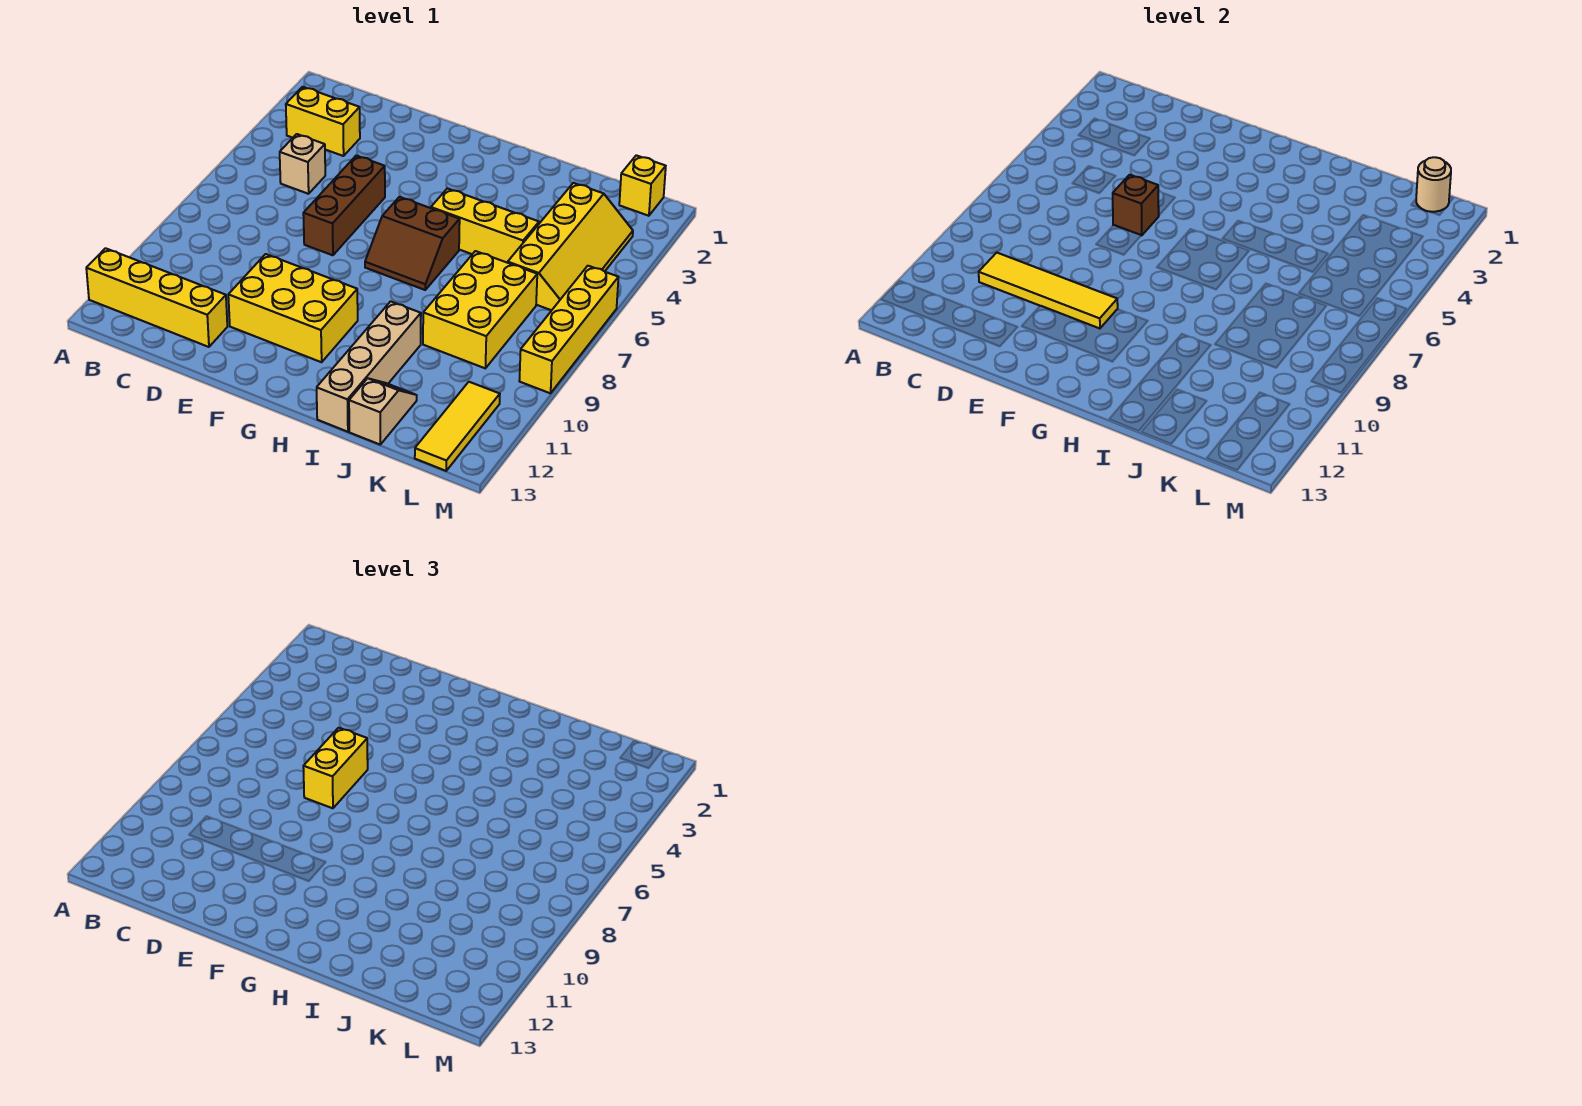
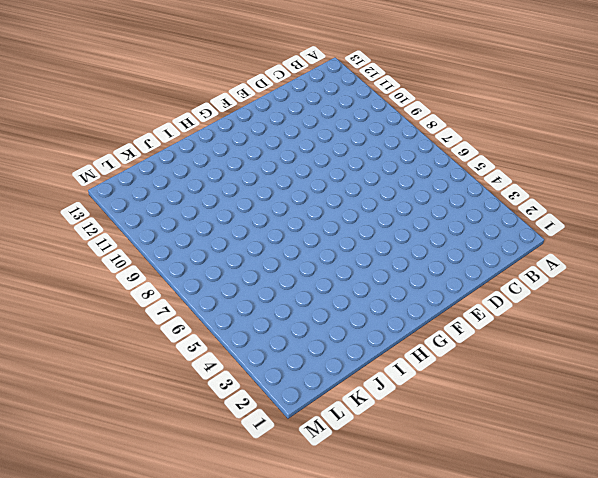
none -> yellow brick A12:D12 level 1
none -> yellow brick B3:C3 level 1
none -> tan brick C5 level 1

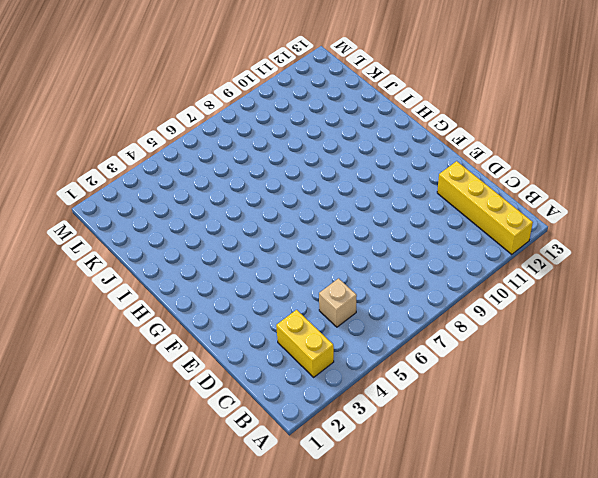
none -> brown brick E5:E7 level 1
none -> yellow brick E10:G11 level 1
none -> brown slope G6:H7 level 1 top 6

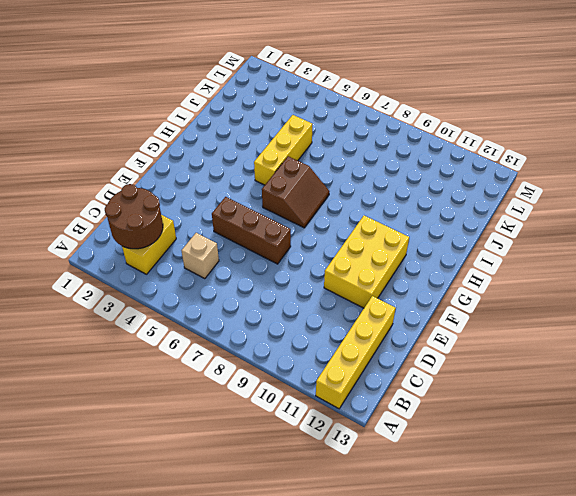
brown round brick B2:C3 level 2 -> none
none -> tan brick I10:I13 level 1
none -> yellow brick J7:K9 level 1
none -> tan slope J12:J13 level 1 top 13

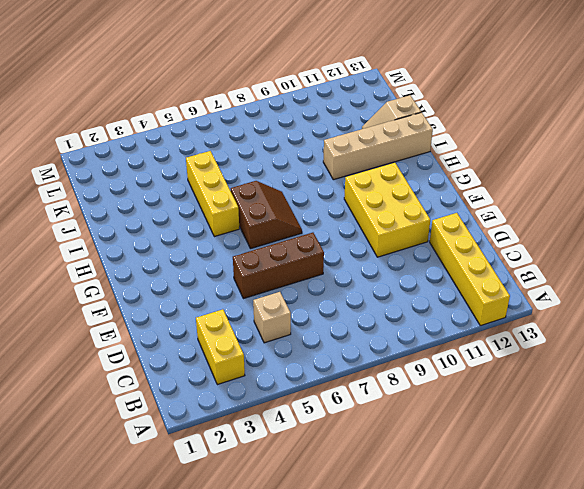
none -> yellow brick J7:K9 level 1
none -> yellow slope K3:L6 level 1 top K
none -> yellow brick L1 level 1

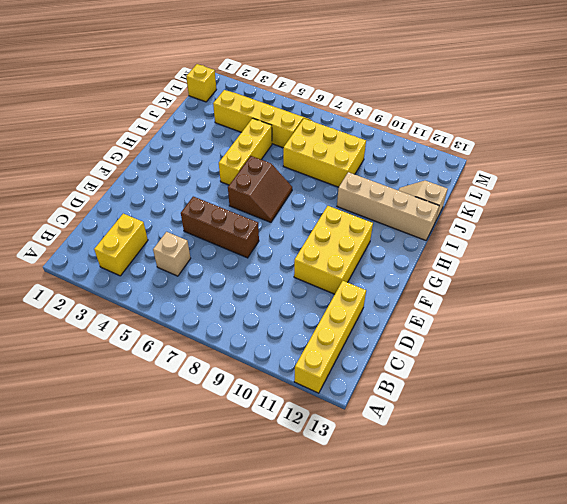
none -> yellow tile L11:L13 level 1
none -> yellow brick M6:M9 level 1
none -> yellow tile C10:F10 level 2

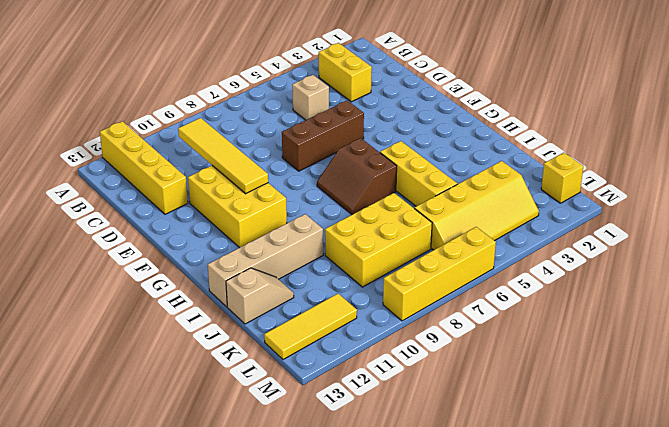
none -> brown brick E6 level 2
none -> tan round brick L1 level 2
none -> yellow brick E6:E7 level 3

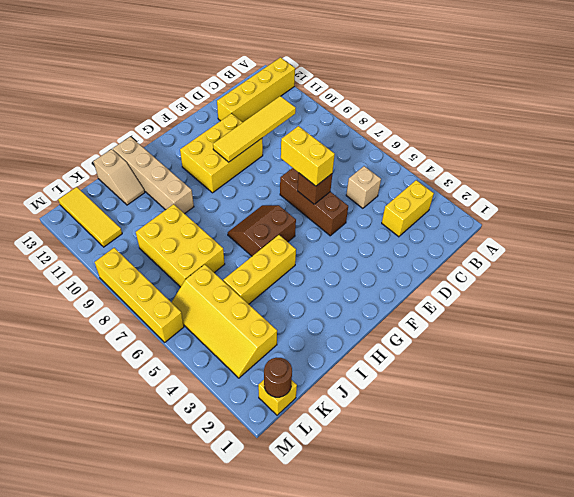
brown round brick L1 level 2 -> tan round brick L1 level 2

